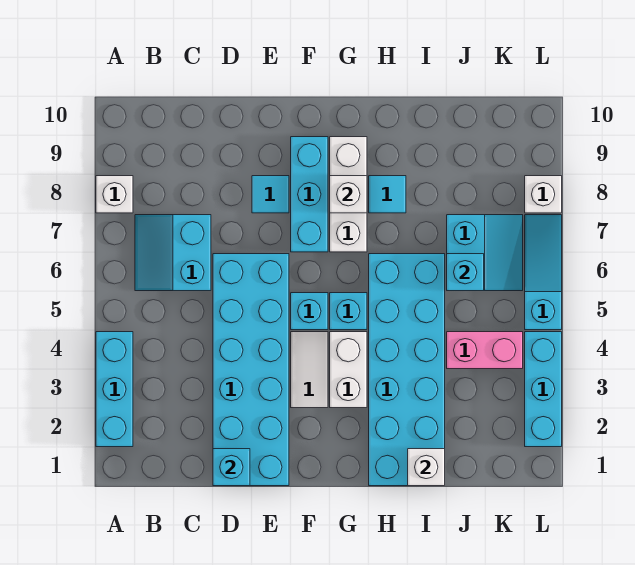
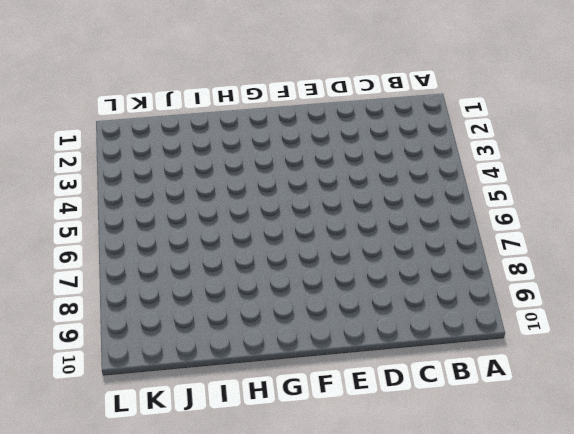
none -> cyan brick A2:A4 level 1
none -> white brick A8 level 1
none -> cyan slope B6:C7 level 1 top C

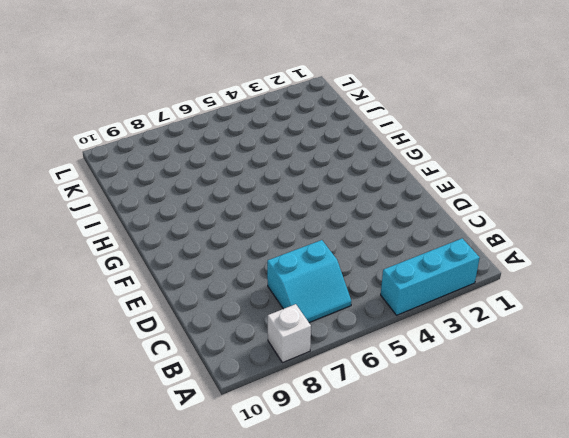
none -> cyan brick D1:E6 level 1
none -> cyan tile E8 level 1
none -> white tile F3:F4 level 1

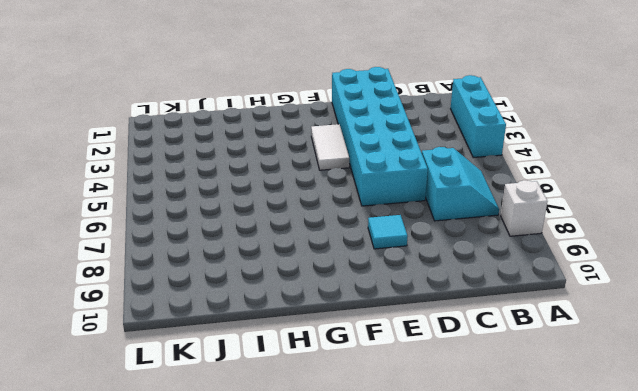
none -> cyan brick F5 level 1
none -> cyan brick F7:F9 level 1
none -> white brick G3:G4 level 1

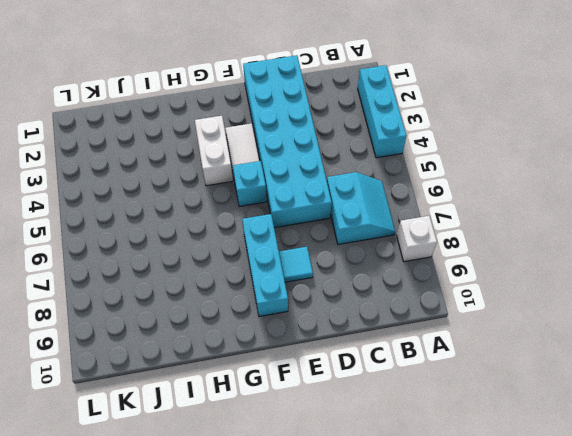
none -> cyan brick G5 level 1
none -> white brick G7:G9 level 1
none -> cyan brick H1:I6 level 1

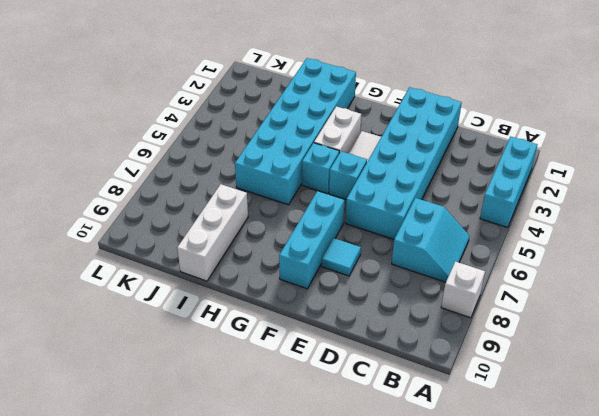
white brick I8:I10 level 1 -> white brick G7:G9 level 1
none -> cyan tile H8 level 1
none -> pink brick J4:K4 level 1
none -> cyan slope J6:K7 level 1 top J

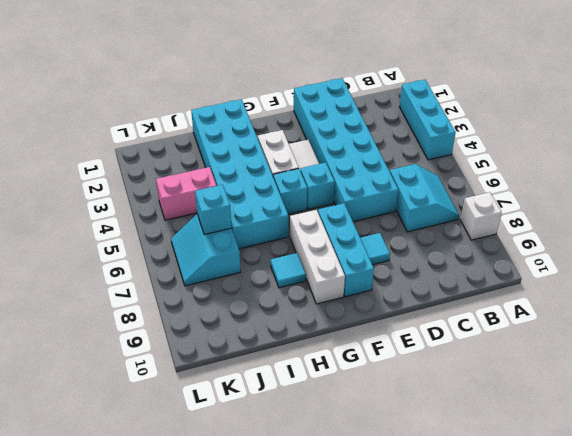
none -> cyan brick L2:L4 level 1
none -> cyan slope L5:L7 level 1 top 5
none -> white brick L8 level 1

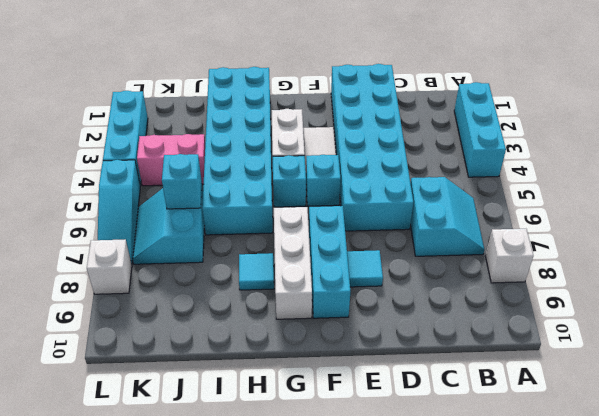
none -> cyan brick D1 level 2
none -> white brick G8 level 2
none -> white brick I1 level 2

